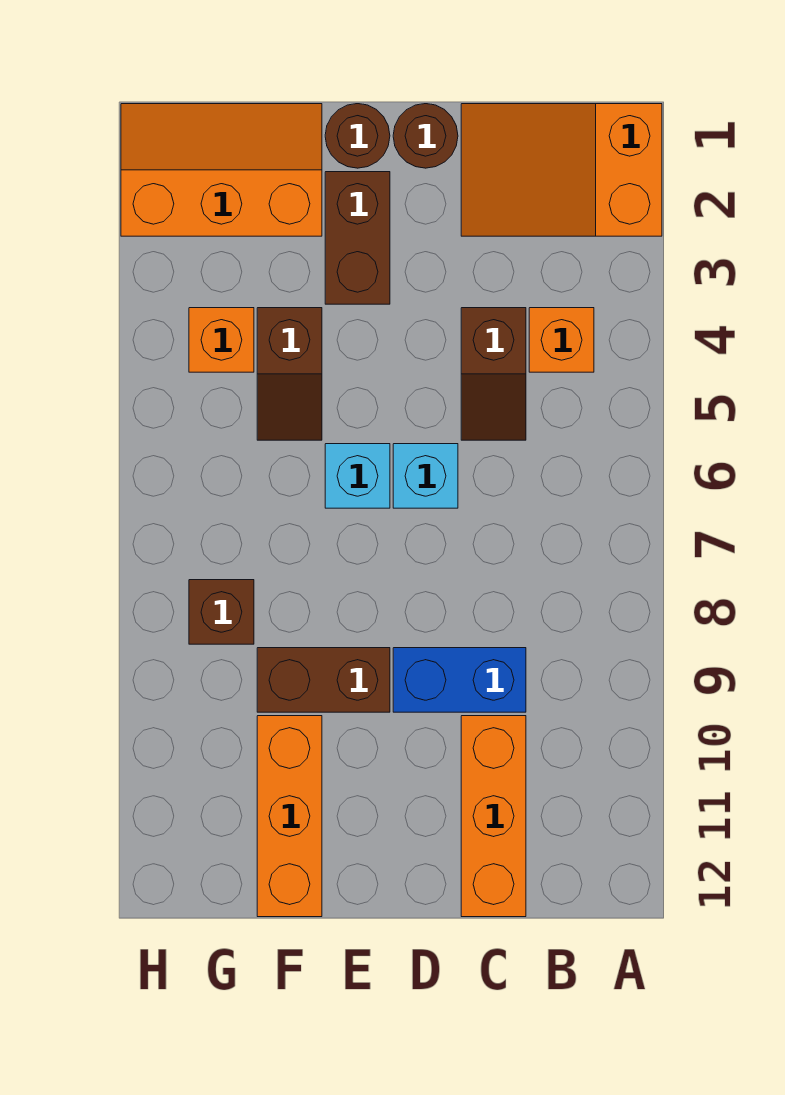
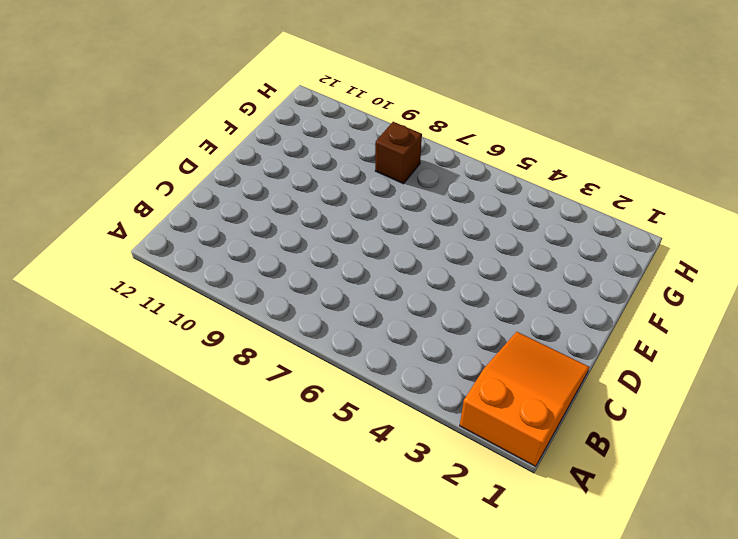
none -> orange brick B4 level 1
none -> brown slope C4:C5 level 1 top 4
none -> blue brick C9:D9 level 1

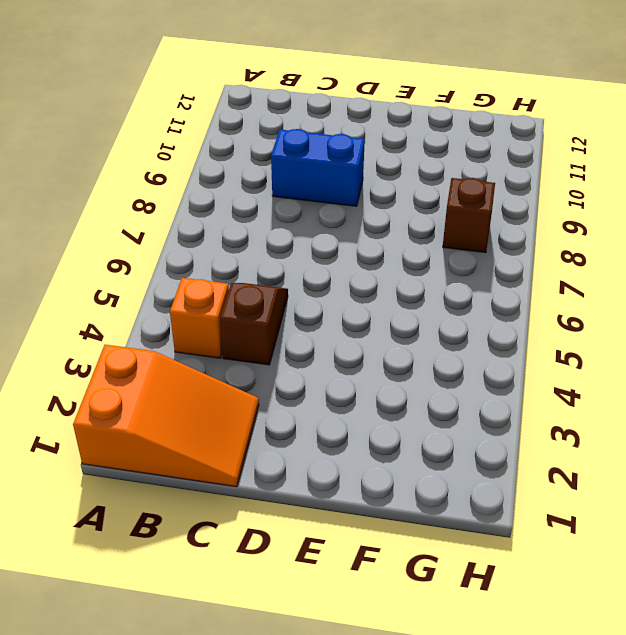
none -> orange brick C10:C12 level 1
none -> brown round brick D1 level 1
none -> cyan brick D6 level 1

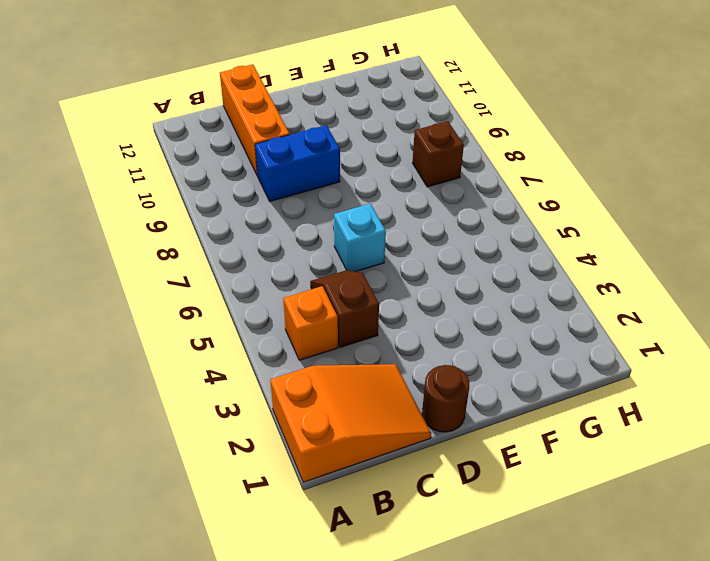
none -> brown round brick E1 level 1
none -> brown brick E2:E3 level 1
none -> cyan brick E6 level 1

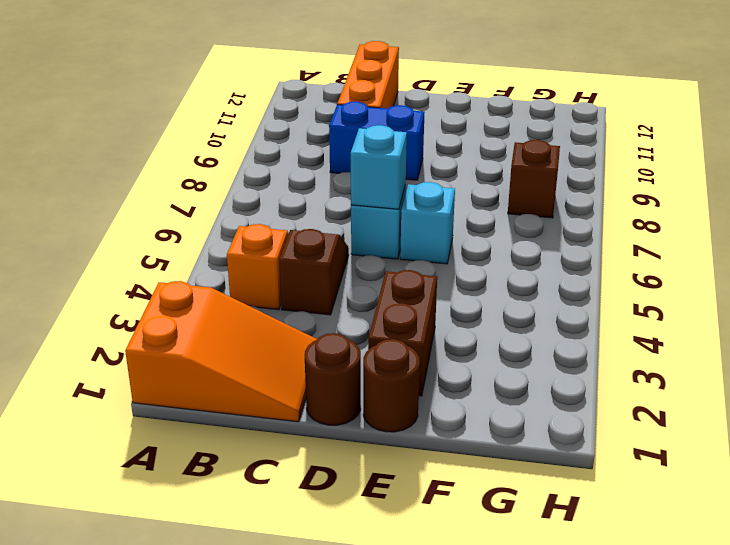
cyan brick D6 level 2 -> none
none -> brown brick E9:F9 level 1
none -> orange slope F1:H2 level 1 top 2
none -> brown slope F4:F5 level 1 top 4

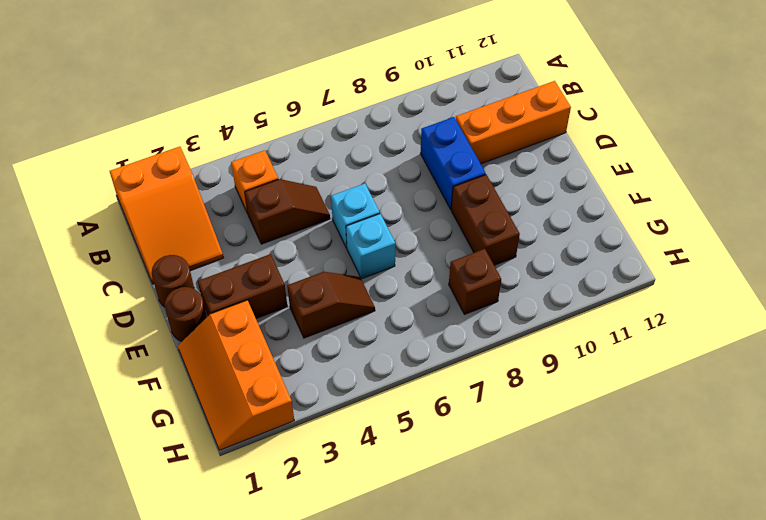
none -> orange brick F10:F12 level 1
none -> orange brick G4 level 1

